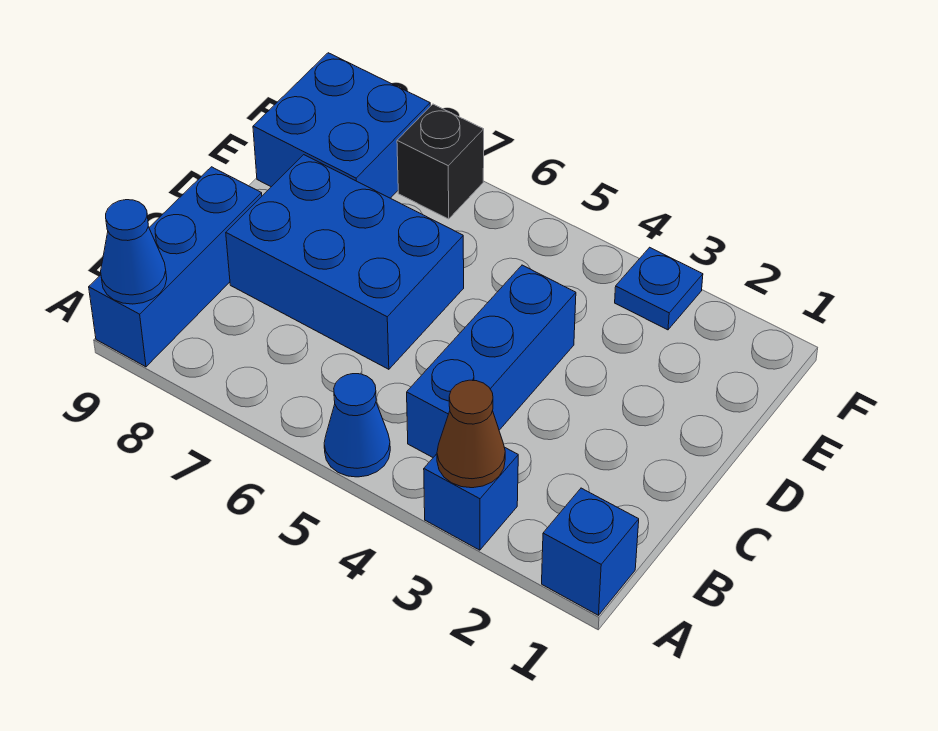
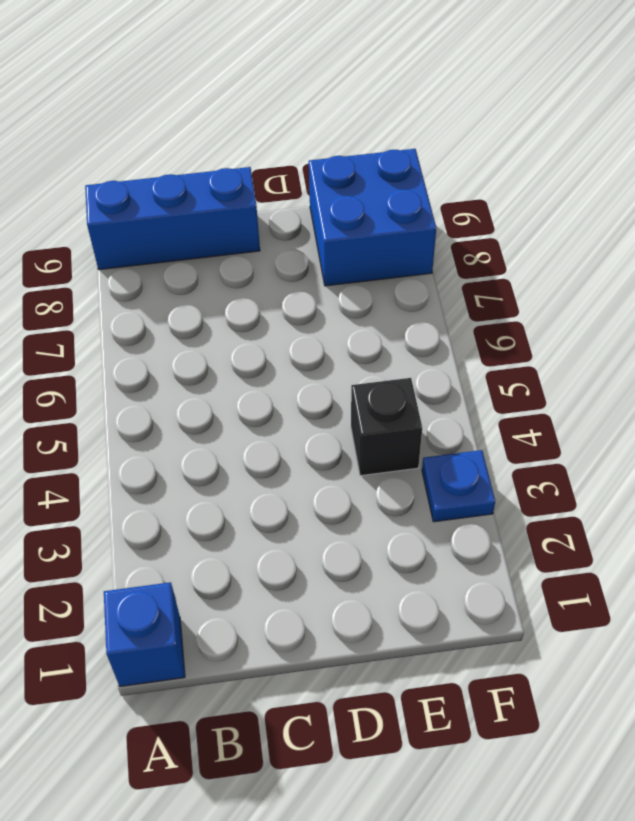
black brick E4 level 1 -> black brick F7 level 1
none -> blue brick A3 level 1
none -> blue cone A5 level 1

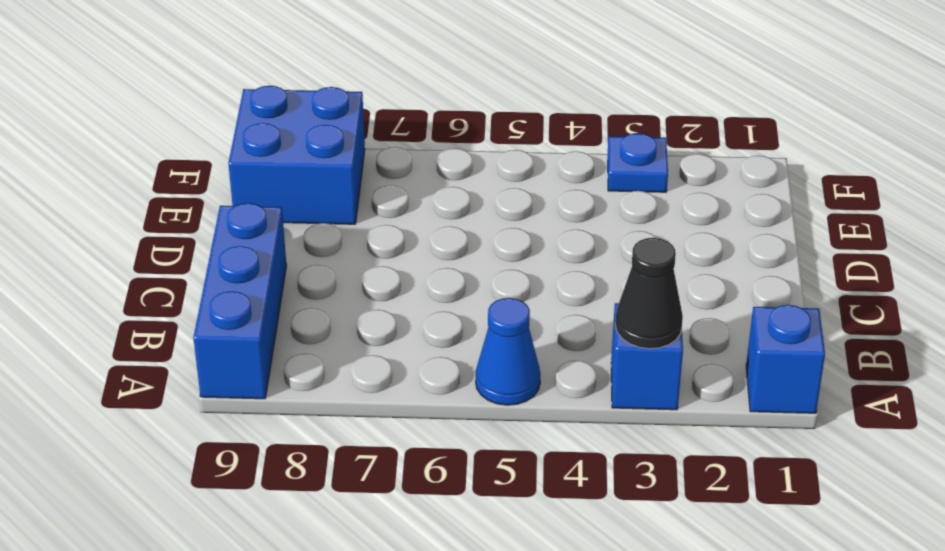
black cone A3 level 2 -> brown cone A3 level 2
none -> blue brick B4:D4 level 1
none -> blue brick C6:D8 level 1

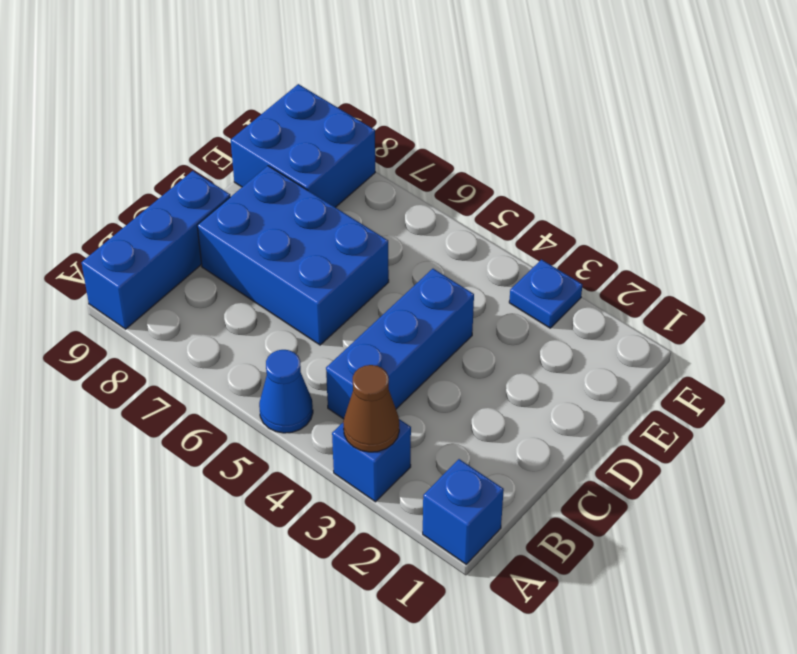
none -> black brick F7 level 1
none -> blue cone A9 level 2

